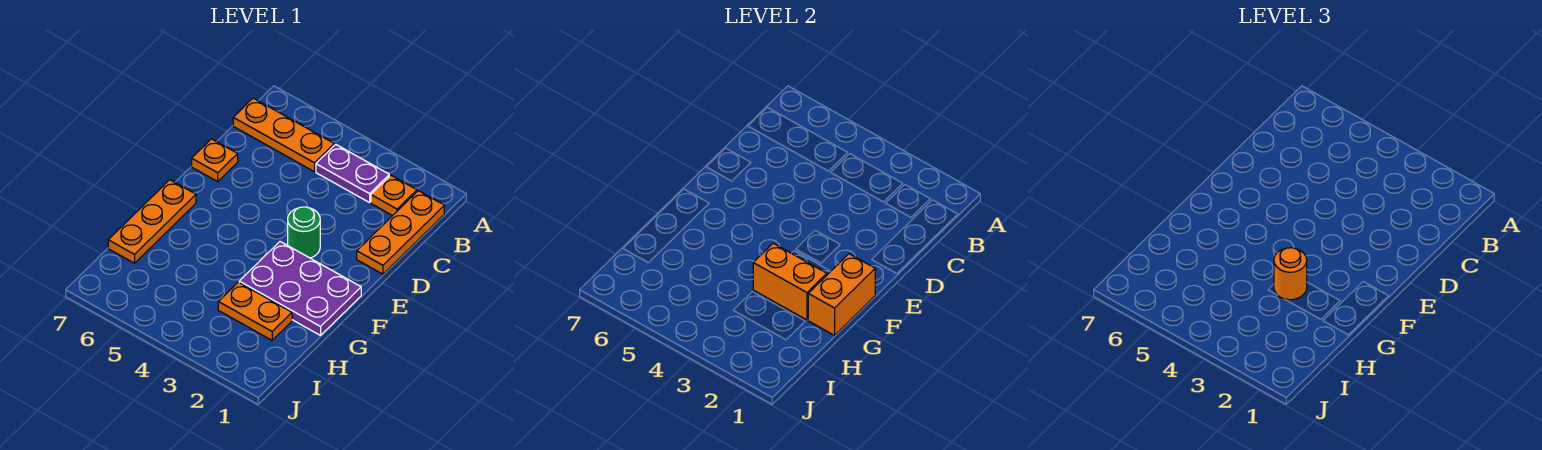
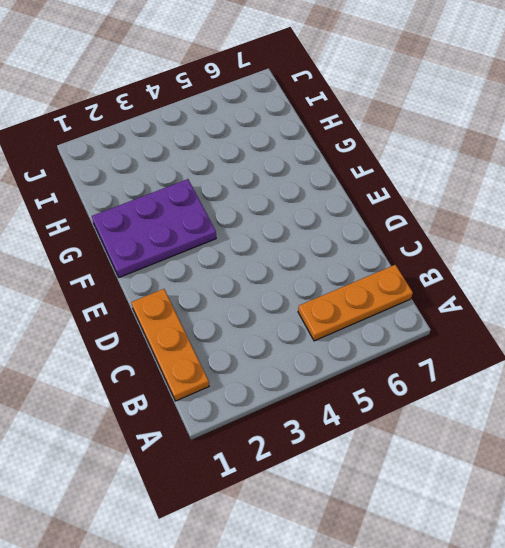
none -> orange plate B2 level 1
none -> purple plate B3:B4 level 1
none -> orange plate D7 level 1

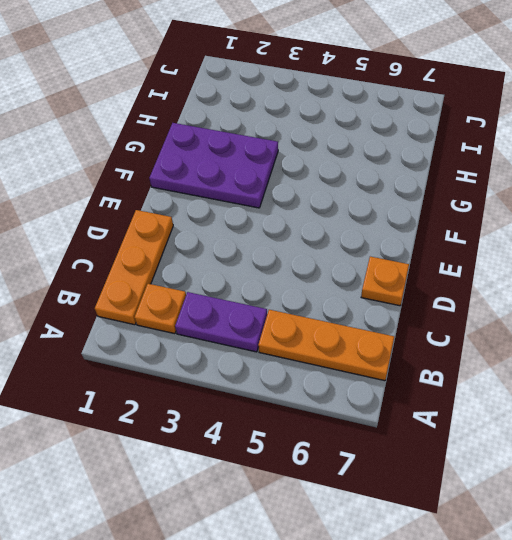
none -> green round brick E3 level 1
none -> orange plate F7:H7 level 1
none -> orange plate H2:H3 level 1

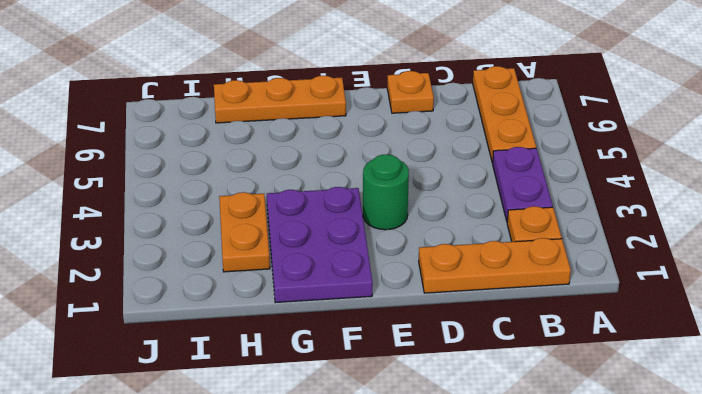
none -> orange brick F1:G1 level 2
none -> orange brick G2:G3 level 2
none -> orange round brick G3 level 3

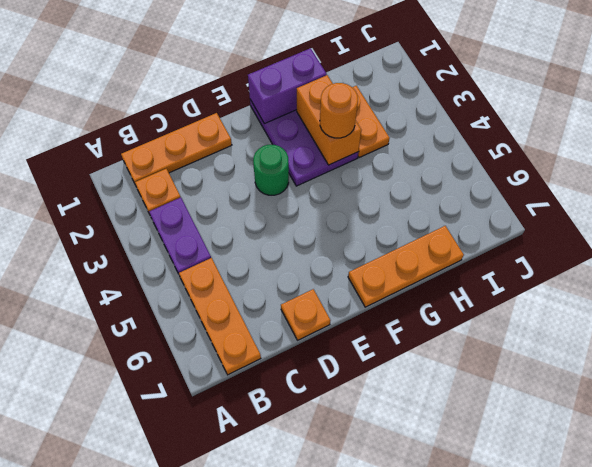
purple brick F1:G1 level 2 -> orange brick F1:G1 level 2

